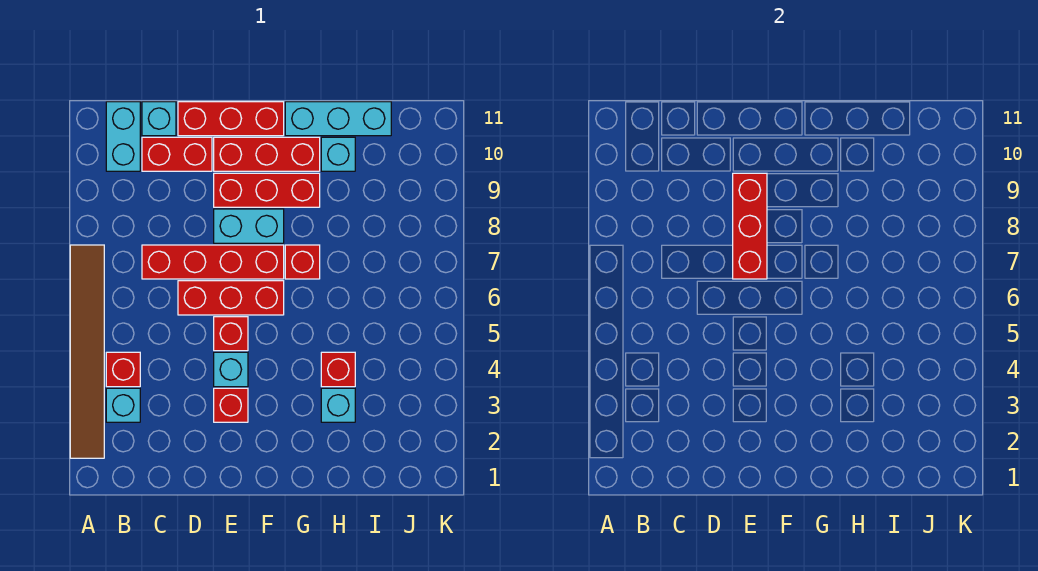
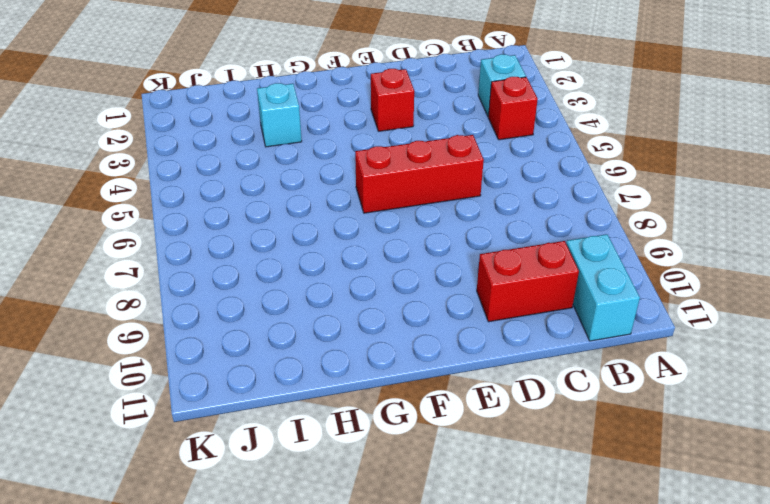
none -> brown tile A2:A7 level 1
none -> red brick C7:F7 level 1
none -> cyan brick C11 level 1

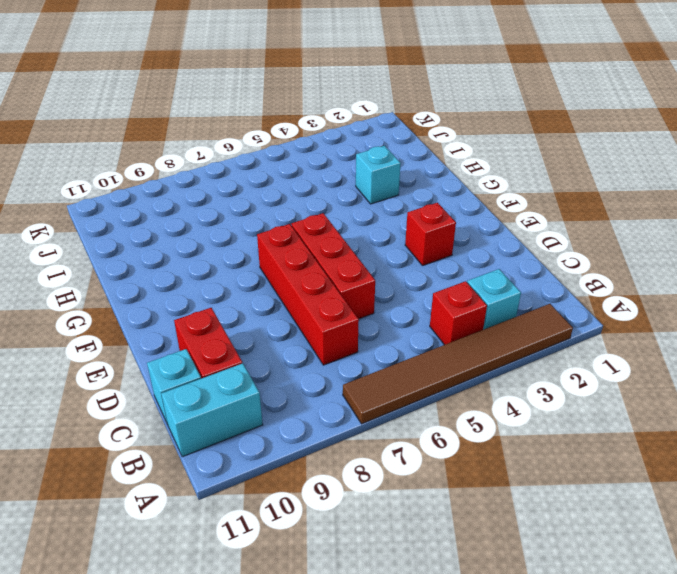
none -> red brick D11:F11 level 1
none -> cyan brick E4 level 1
none -> red brick E5 level 1

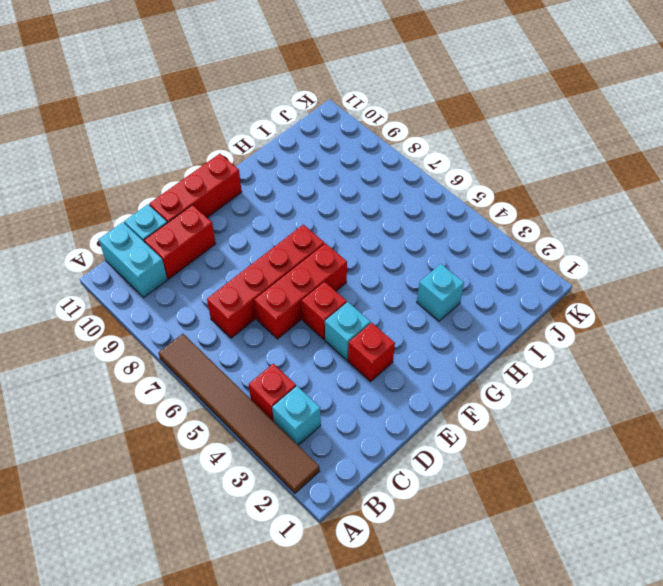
none -> cyan brick E8:F8 level 1
none -> red brick E9:G9 level 1
none -> red brick E10:G10 level 1

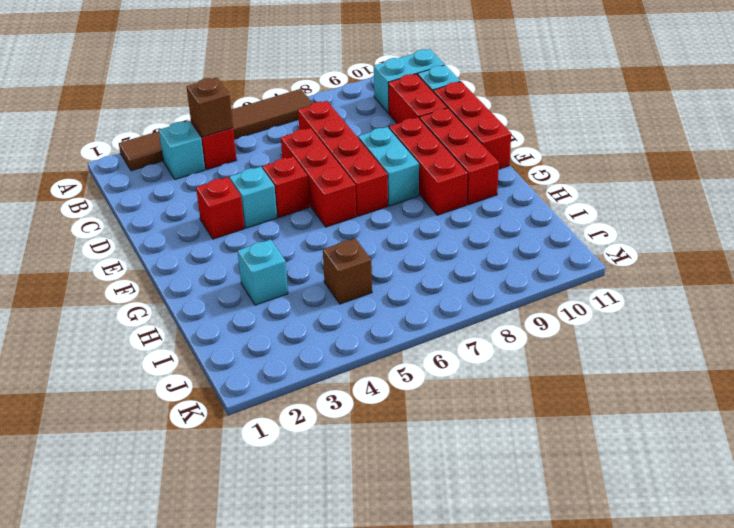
brown brick B4 level 2 -> none
brown brick I5 level 1 -> none
none -> red brick G7 level 1
none -> cyan brick G11:I11 level 1
none -> red brick H4 level 1

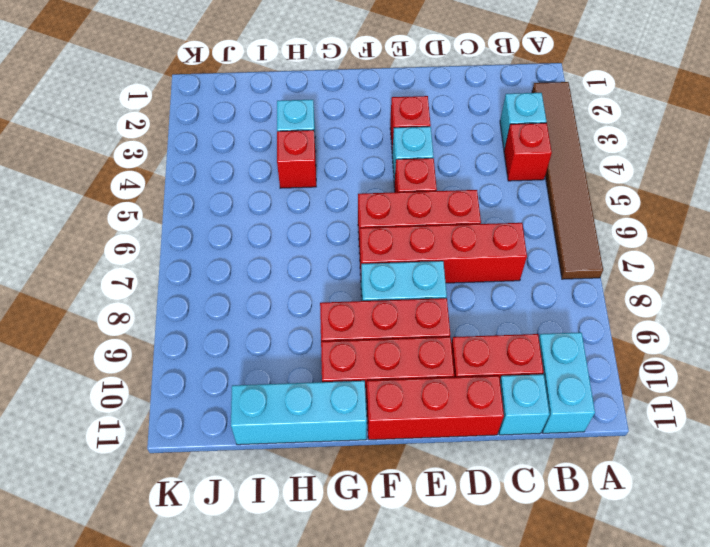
none -> red brick G7 level 1
none -> cyan brick H10 level 1
none -> red brick E7:E9 level 2

